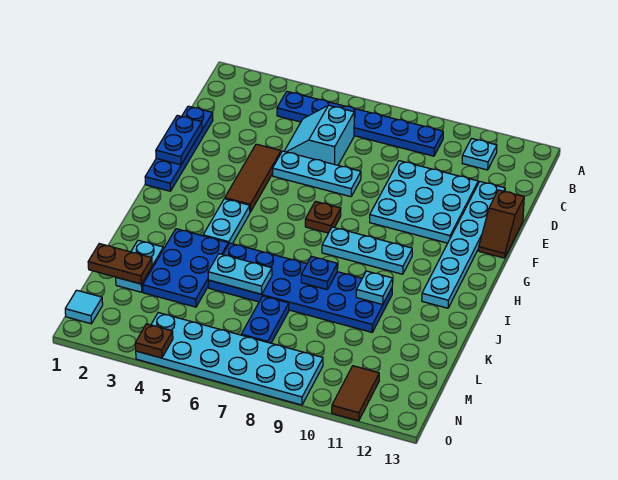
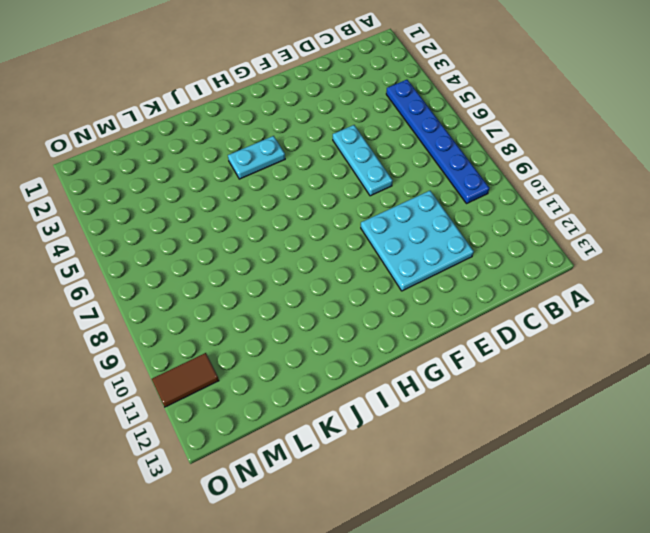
none -> cyan plate B11 level 1
none -> cyan slope C5:D6 level 1 top 6
none -> blue plate D1:G1 level 1

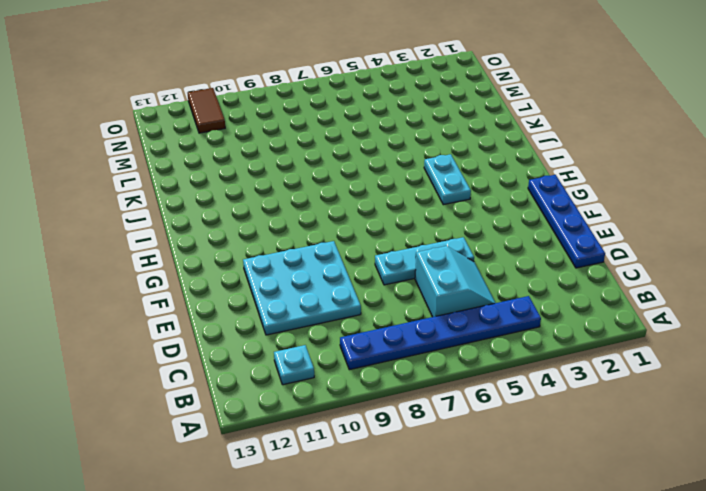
none -> cyan plate D12:I12 level 1
none -> brown tile E4:G4 level 1
none -> brown slope E13:F13 level 1 top E

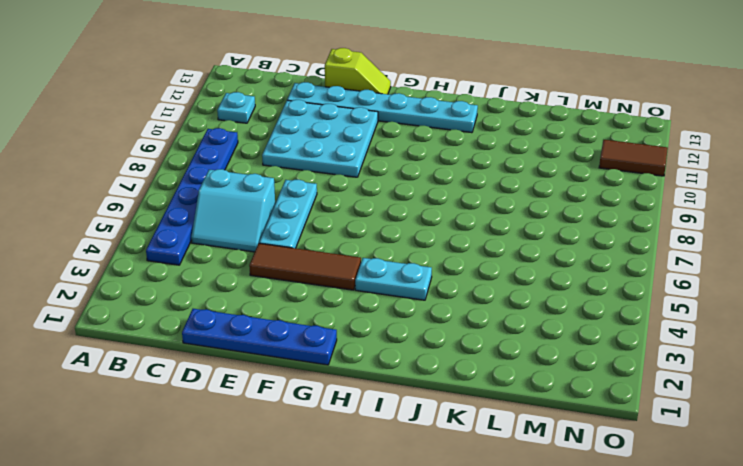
lime slope E13:F13 level 1 top E -> brown slope E13:F13 level 1 top E
none -> brown plate G7 level 1
none -> cyan plate H8:H10 level 1
none -> blue plate J3:L4 level 1

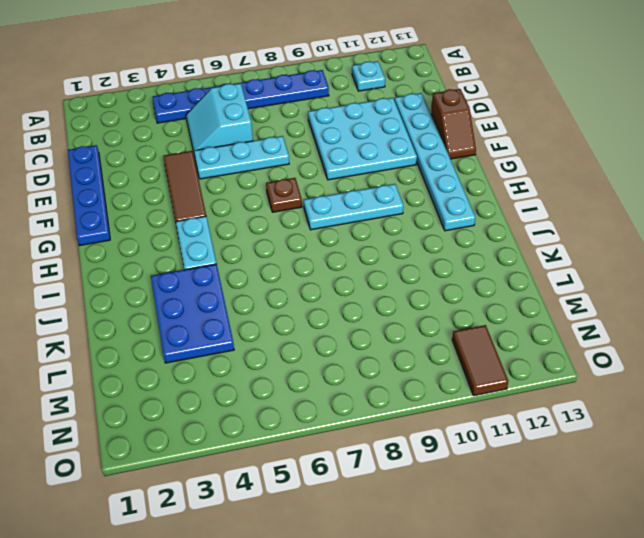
none -> blue plate J5:K10 level 1
none -> cyan plate K2:L2 level 1
none -> blue plate L7:M7 level 1

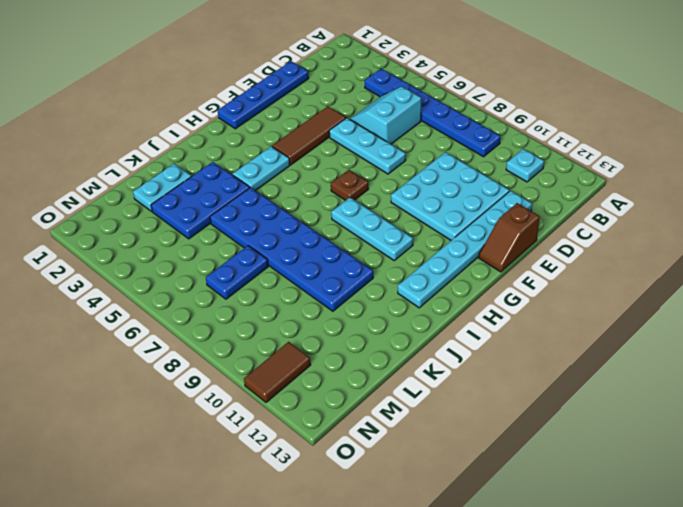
none -> cyan tile N1 level 1
none -> cyan plate N4:O9 level 1
none -> blue plate E1:F1 level 2

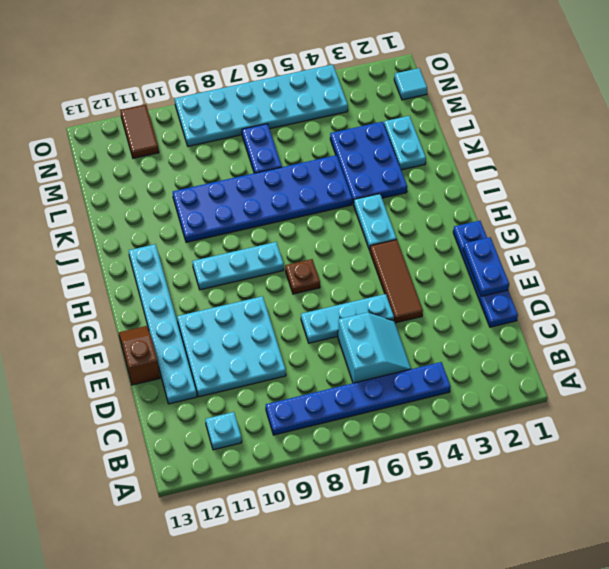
none -> blue plate J8 level 2
none -> cyan plate J10 level 2
none -> cyan plate K5:K6 level 2

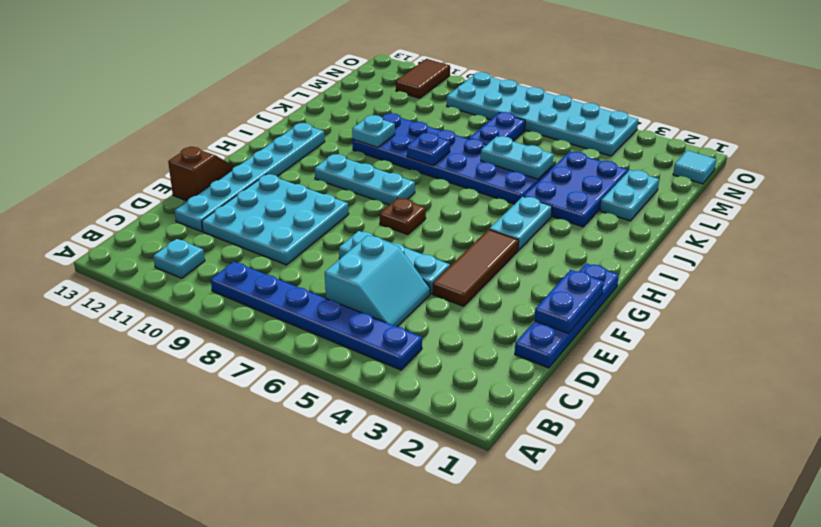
none -> brown plate L1:L2 level 2
none -> brown plate O4 level 2

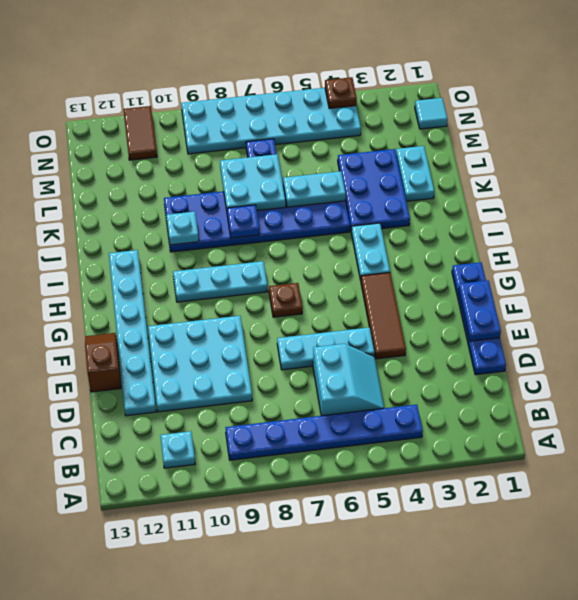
cyan plate K7:L8 level 2 -> none
none -> brown plate L1:L2 level 2

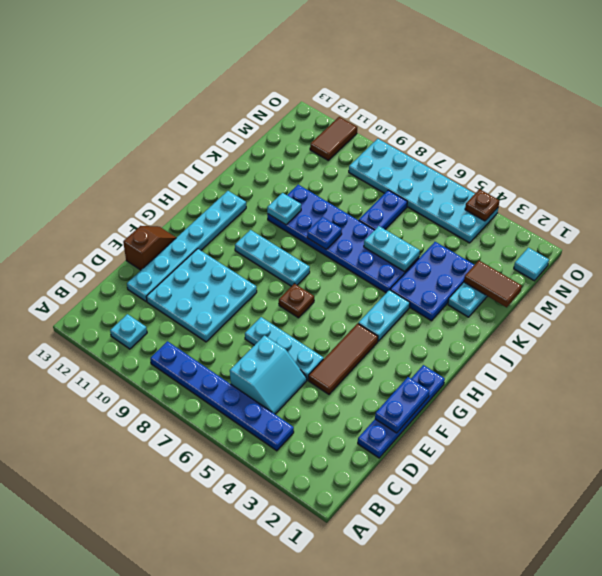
brown tile L1:L2 level 2 -> brown plate L1:L2 level 2

